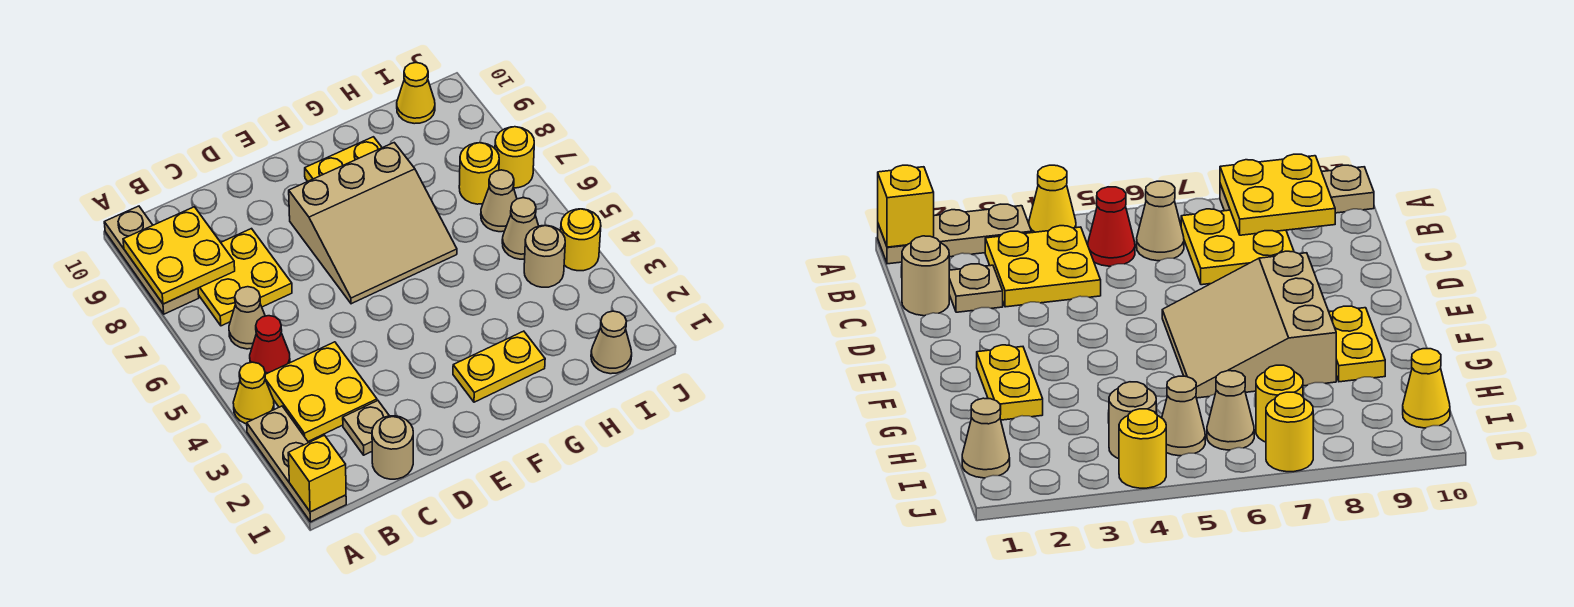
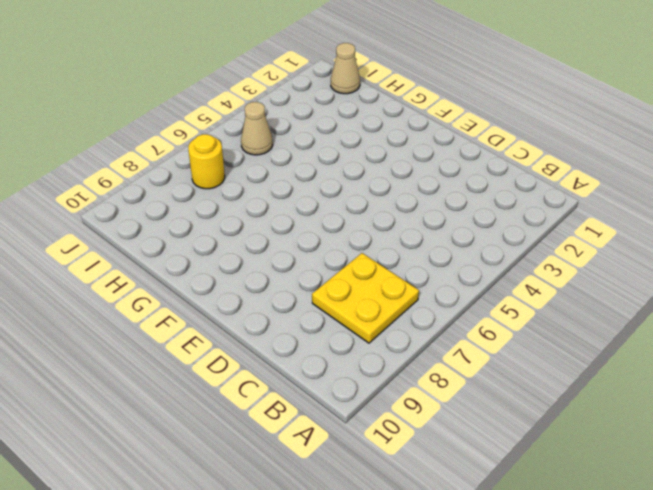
none -> tan plate A1:A3 level 1
none -> yellow cone A4 level 1
none -> tan plate A8:A10 level 1

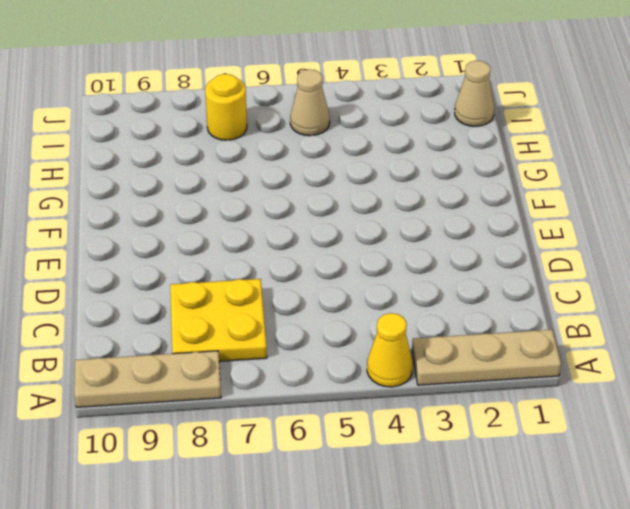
none -> yellow plate B3:C4 level 1
none -> red cone B5 level 1
none -> tan cone B6 level 1

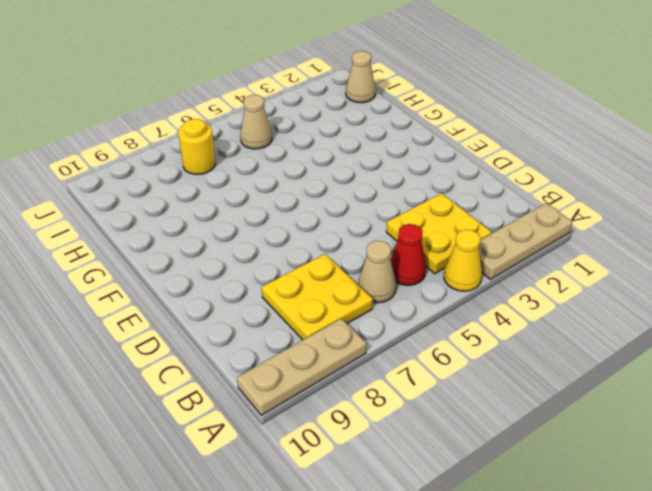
none -> tan round brick C1 level 1
none -> tan plate C2 level 1
none -> tan slope E6:G8 level 1 top 8

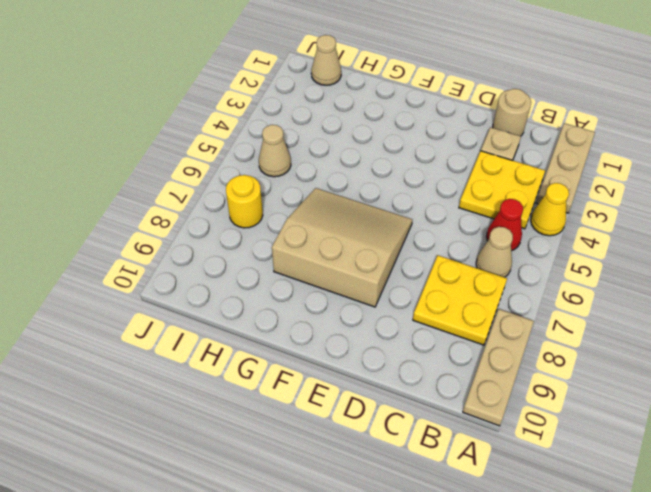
none -> yellow plate F2:G2 level 1
none -> yellow plate F9:G9 level 1
none -> tan round brick I4 level 1

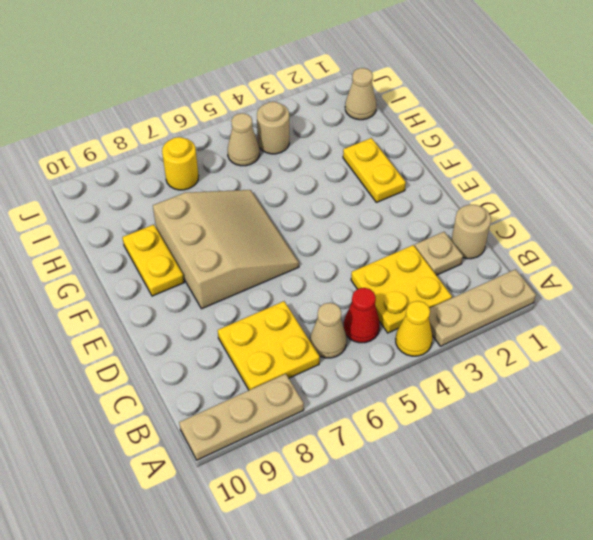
none -> tan cone I6 level 1
none -> yellow cone I10 level 1
none -> yellow round brick J4 level 1

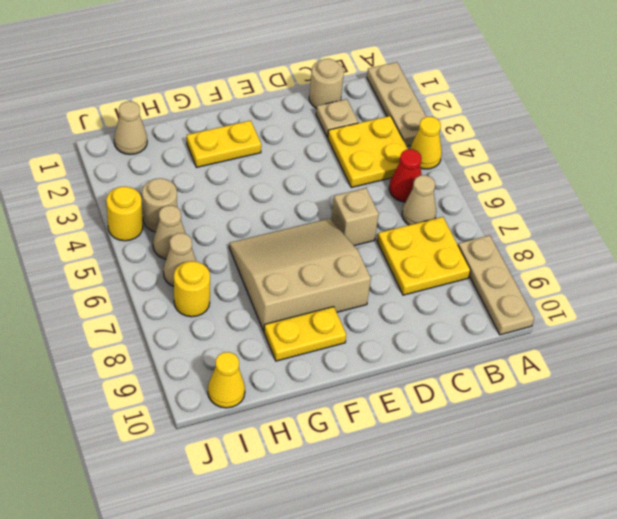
tan brick D6 level 1 -> none
none -> yellow round brick J7 level 1
none -> yellow brick A1 level 2
none -> yellow plate A8:B9 level 2

